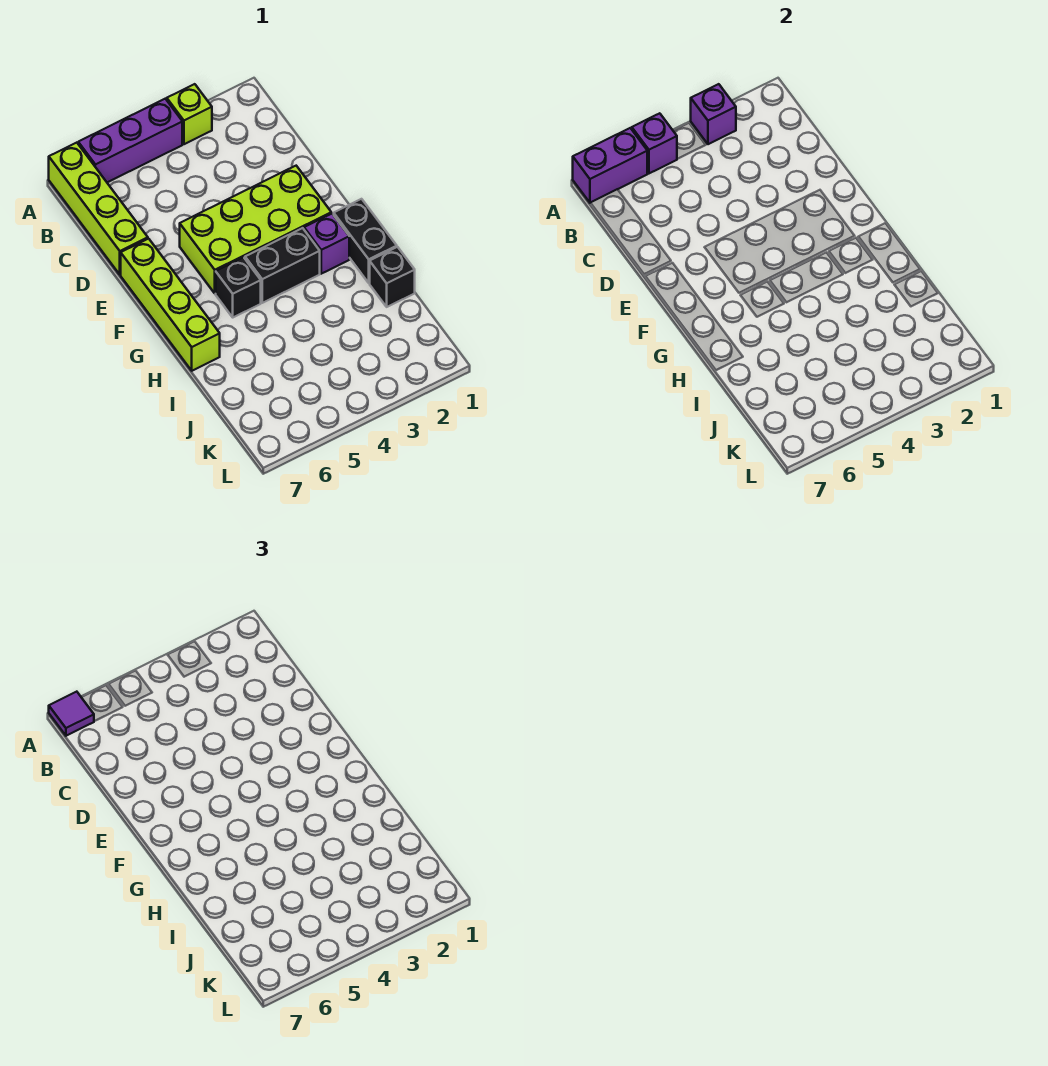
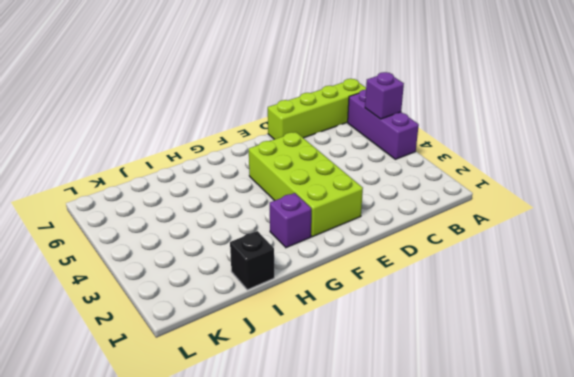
none -> lime brick A3 level 1
none -> lime brick E7:H7 level 1
none -> black brick G1:H1 level 1

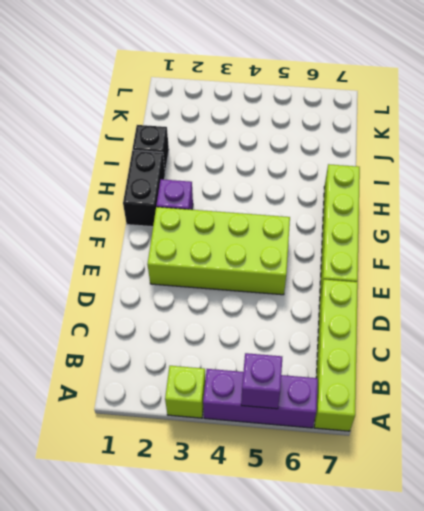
none -> black brick G3:G4 level 1
none -> black brick G5 level 1
none -> purple brick A3 level 2

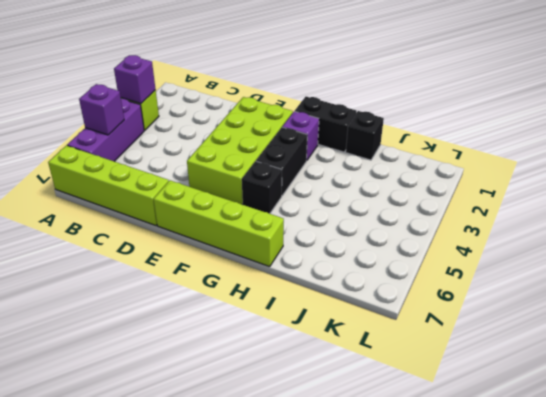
none -> purple brick A6:A7 level 2
none -> purple tile A7 level 3

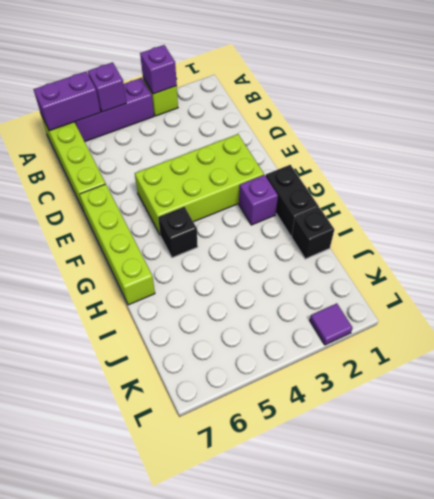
purple tile L2 level 1 -> purple tile A7 level 3
none -> black brick G3:G4 level 1

